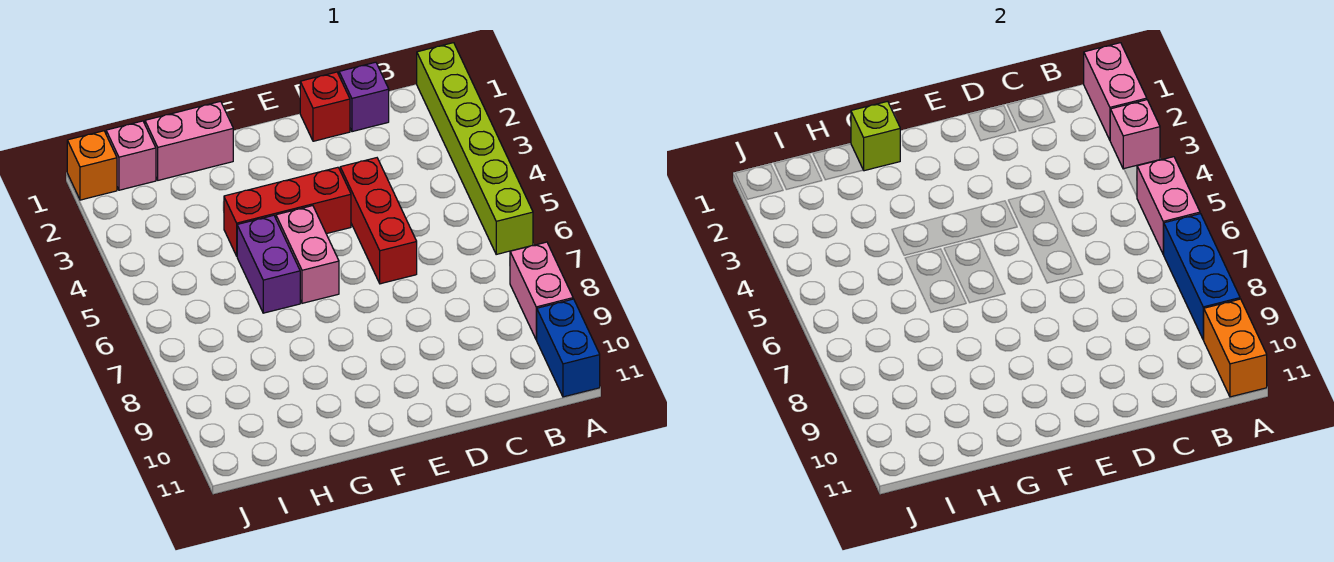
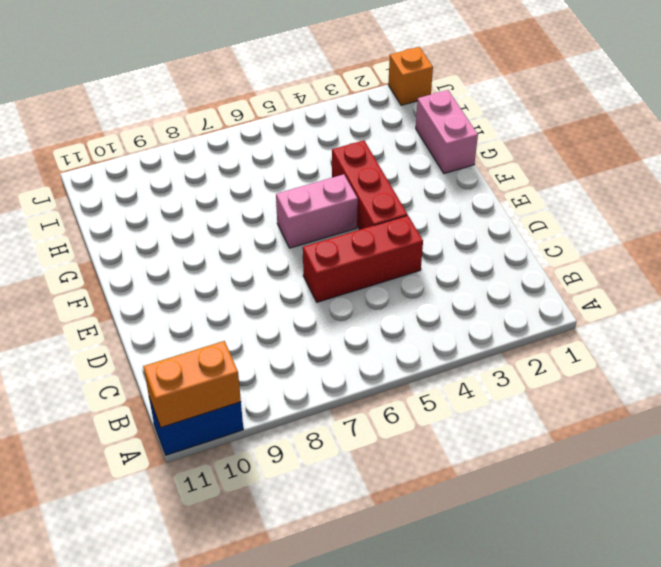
none -> lime brick A1:A6 level 1
none -> pink brick A8:A9 level 1
none -> purple brick C1 level 1

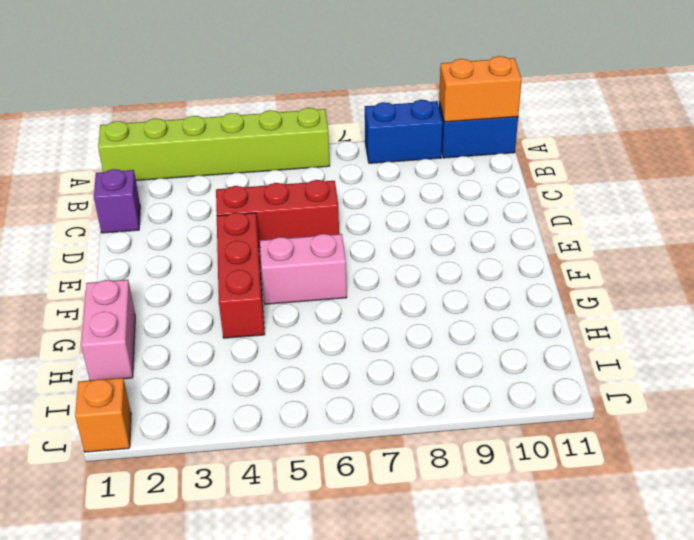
blue brick A8:A9 level 1 -> pink brick A8:A9 level 1
none -> red brick D1 level 1
none -> purple brick G5:G6 level 1
none -> pink brick I1 level 1

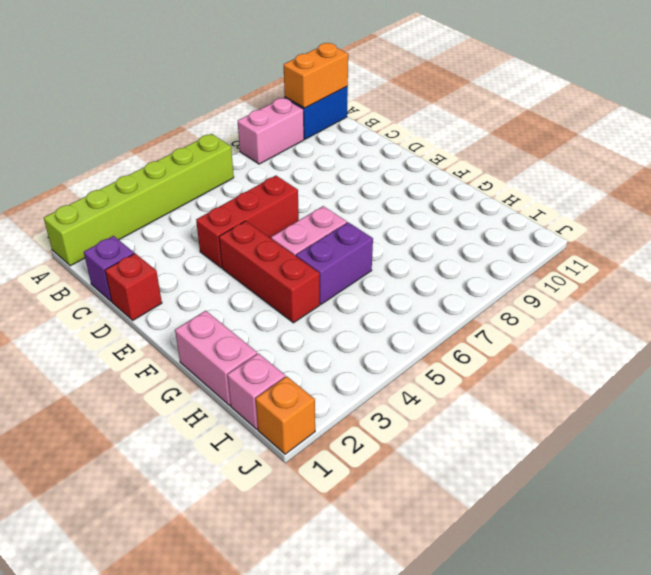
none -> pink brick A1:A2 level 2
none -> pink brick A3 level 2
none -> pink brick A5:A6 level 2

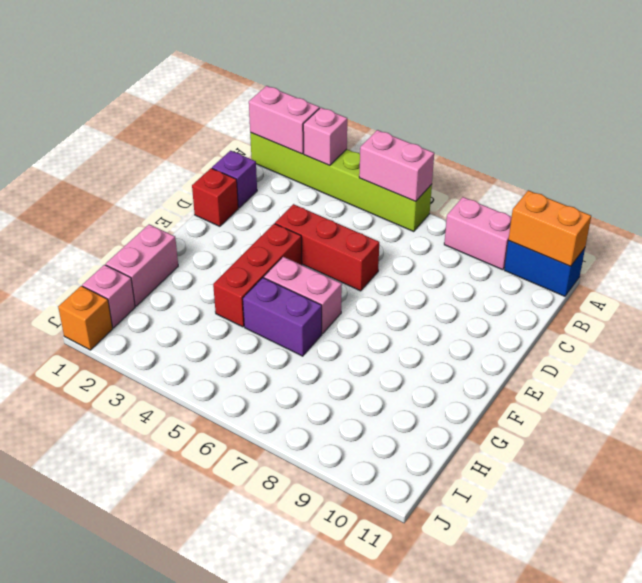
none -> blue brick A7:A9 level 2
none -> lime brick G1 level 2

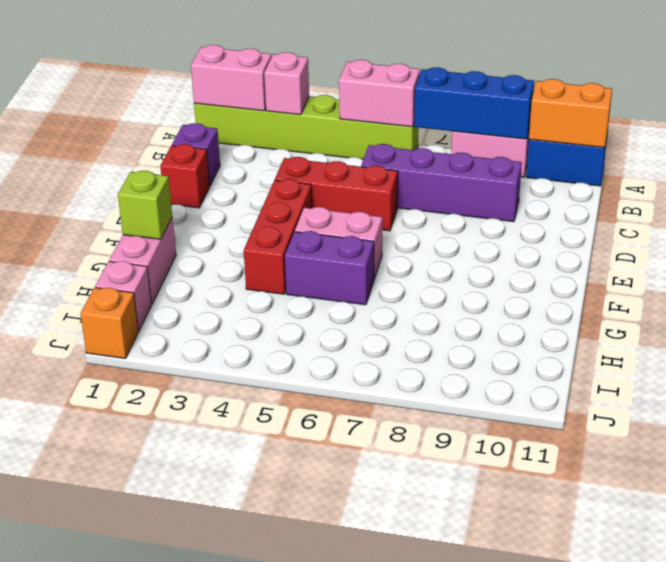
purple brick C6:C9 level 1 -> none

